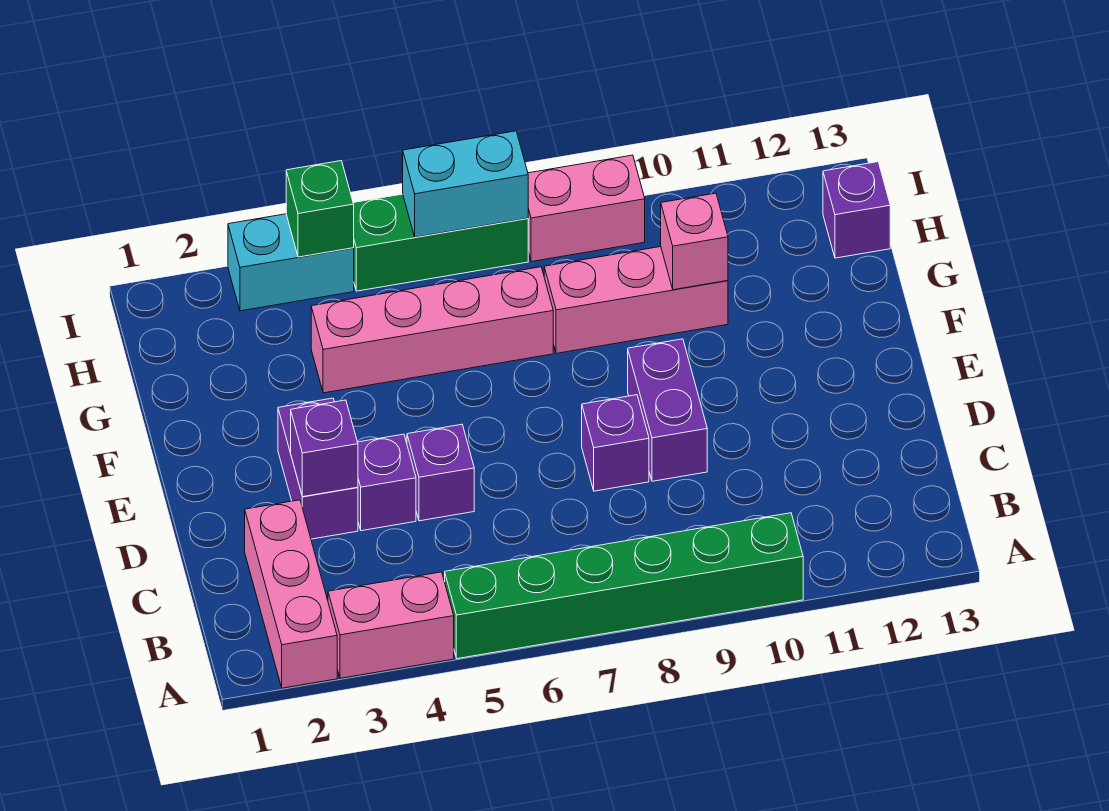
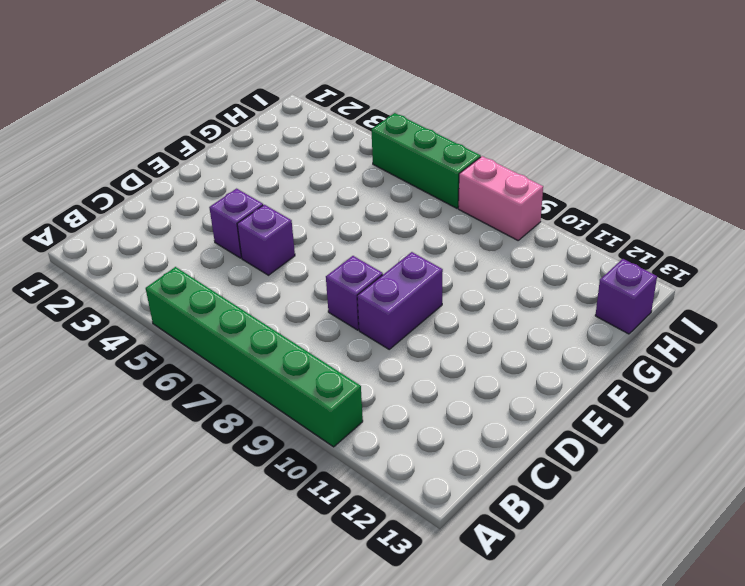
none -> pink brick A2:C2 level 1
none -> pink brick A3:A4 level 1
none -> purple brick D3:E3 level 1

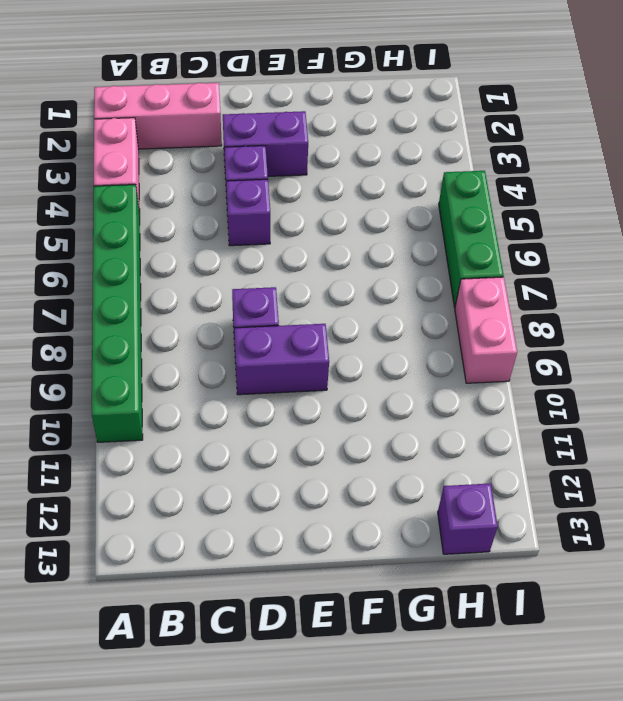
none -> pink brick G4:G7 level 1
none -> pink brick G8:G10 level 1
none -> cyan brick I3:I4 level 1

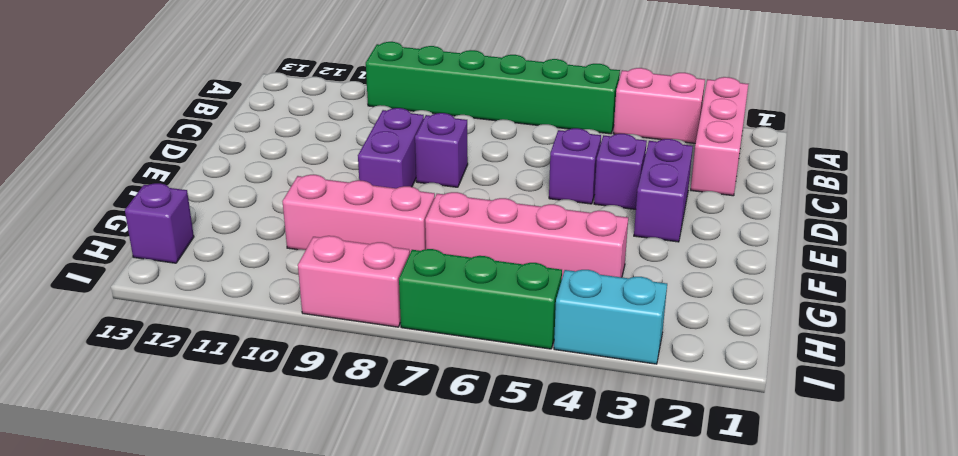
none -> purple brick D3 level 2
none -> pink brick G10 level 2
none -> green brick I4 level 2

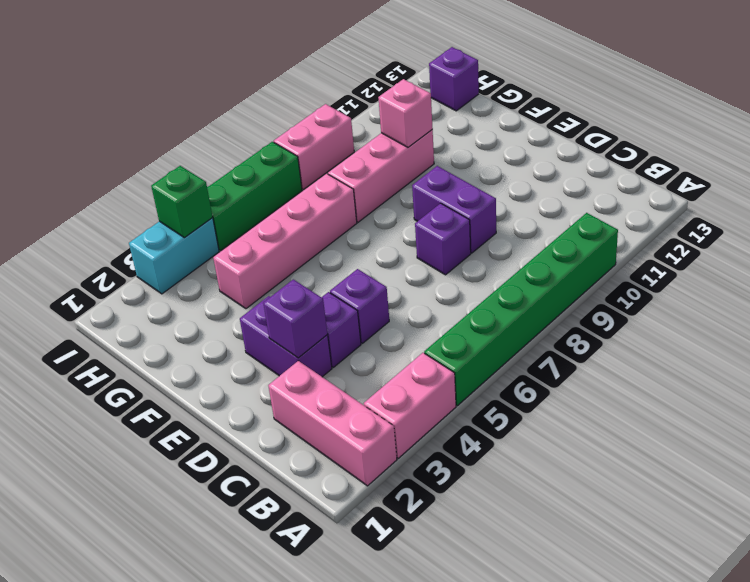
none -> cyan brick I6:I7 level 2

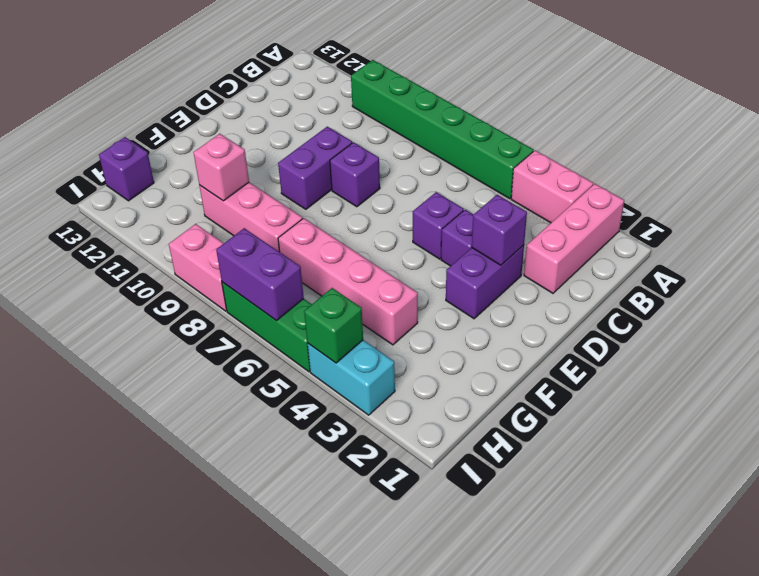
purple brick I6:I7 level 2 -> cyan brick I6:I7 level 2

